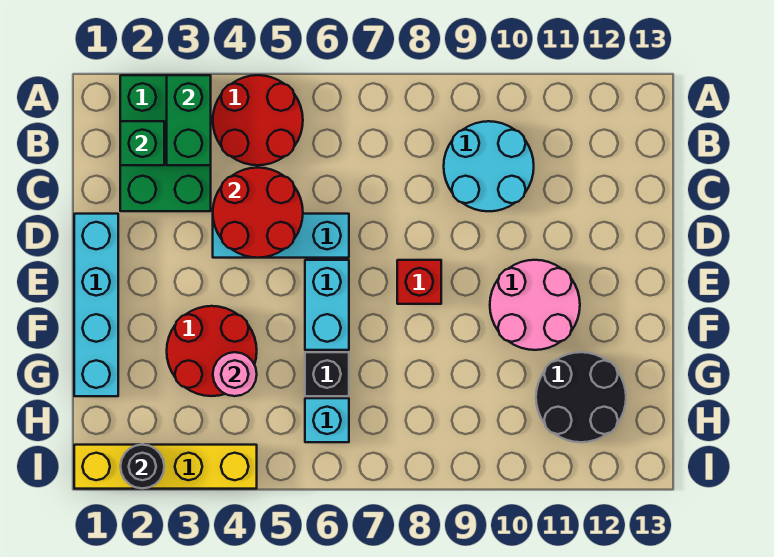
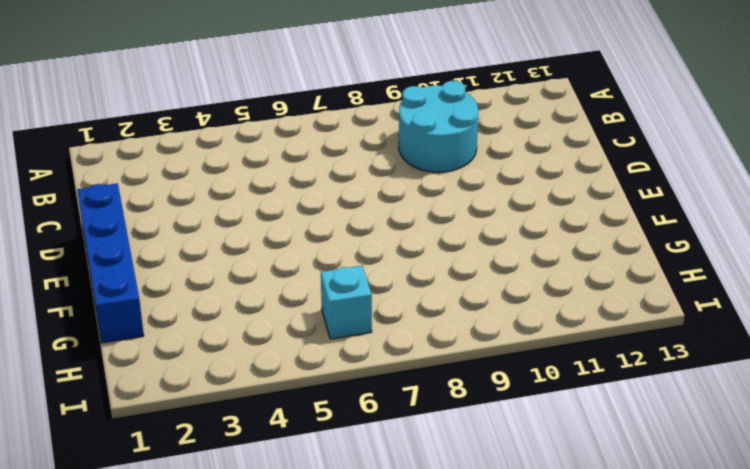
blue brick D1:G1 level 1 -> cyan brick D1:G1 level 1
none -> green brick A2:C3 level 1
none -> red round brick A4:B5 level 1
none -> cyan brick D4:D6 level 1

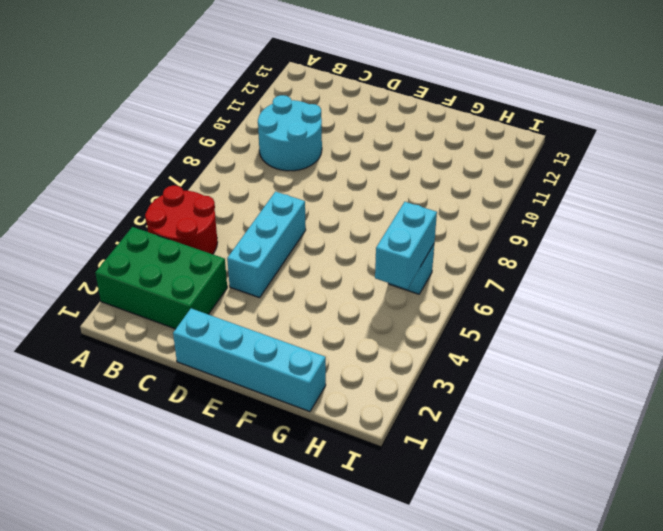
cyan brick H5:H6 level 2 -> cyan brick E6:F6 level 1
none -> red brick E8 level 1
none -> pink round brick E10:F11 level 1
none -> red round brick F3:G4 level 1

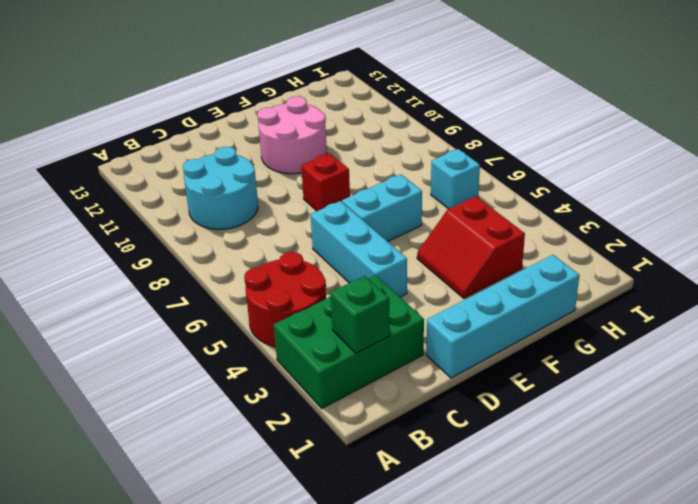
red slope F3:G4 level 1 top G -> red round brick F3:G4 level 1
none -> black brick G6 level 1
none -> black round brick G11:H12 level 1
none -> yellow brick I1:I4 level 1

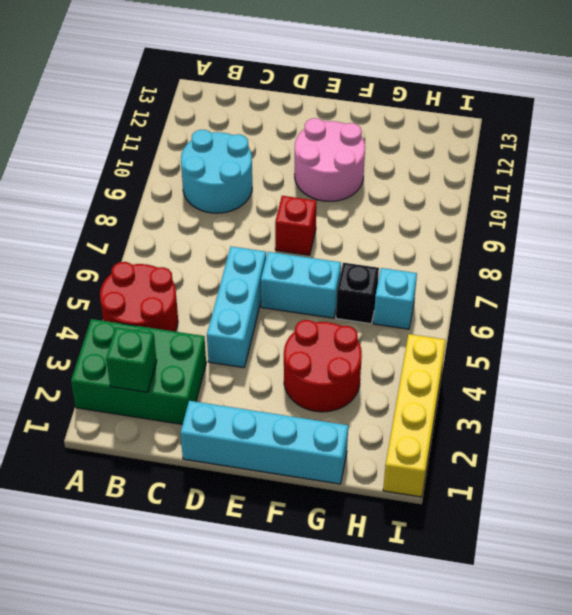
none -> black round brick G11:H12 level 1
none -> green brick A3:B3 level 2
none -> red round brick C4:D5 level 2

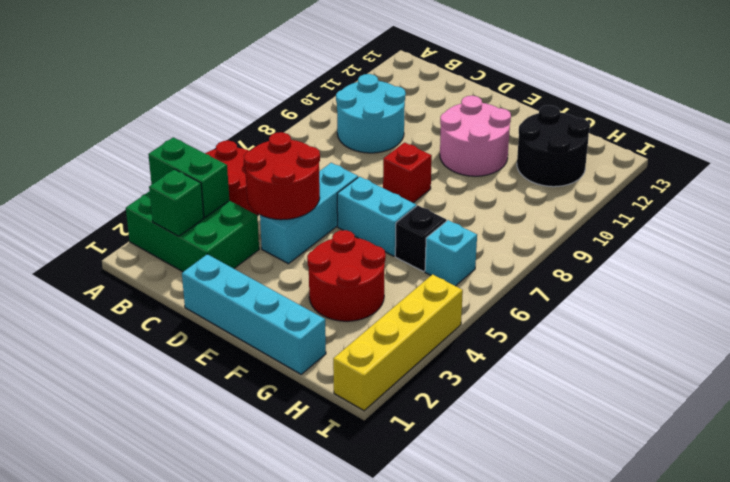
none -> pink round brick G4 level 2
none -> black round brick I2 level 2

